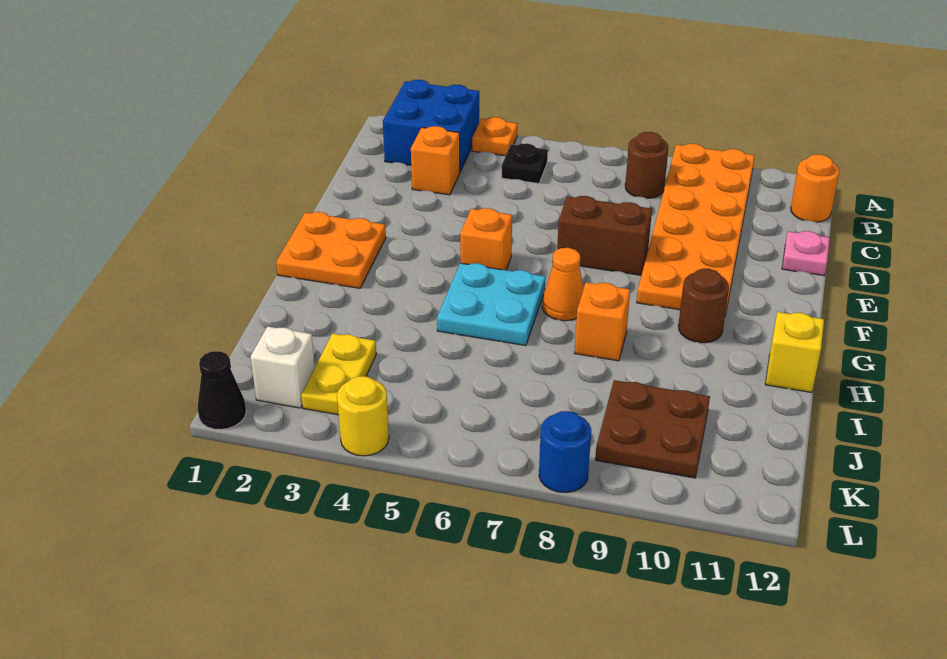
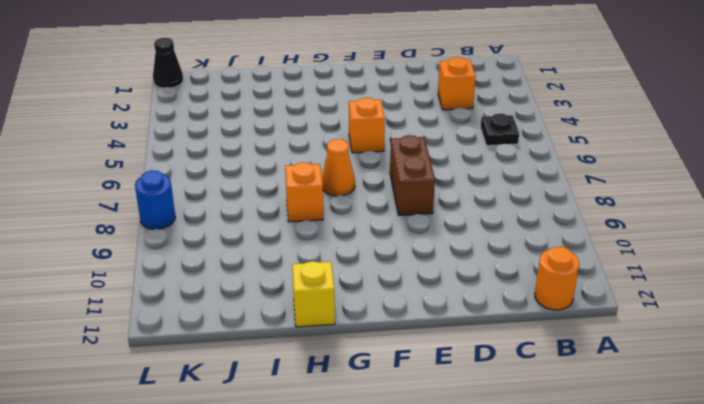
none -> blue brick A2:B3 level 1
none -> orange plate A4 level 1
none -> orange plate A9:F10 level 1

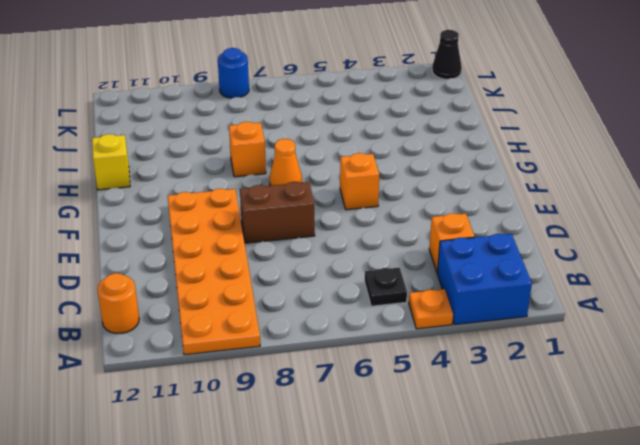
none -> brown round brick B8 level 1
none -> pink plate D12 level 1
none -> orange plate F1:G2 level 1

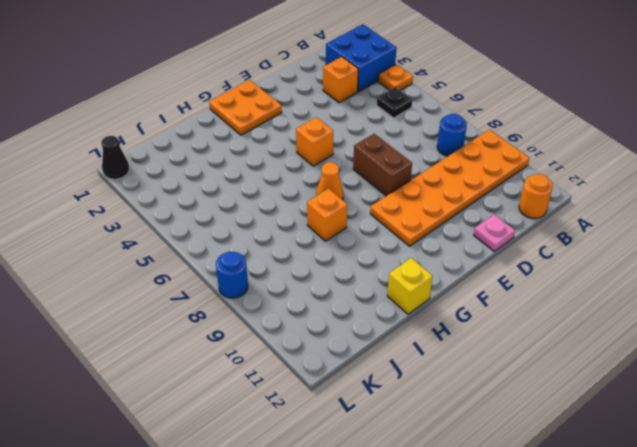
blue round brick B8 level 1 -> brown round brick B8 level 1
none -> cyan plate G5:H6 level 1
none -> brown round brick G10 level 1
none -> yellow plate J3:K3 level 1

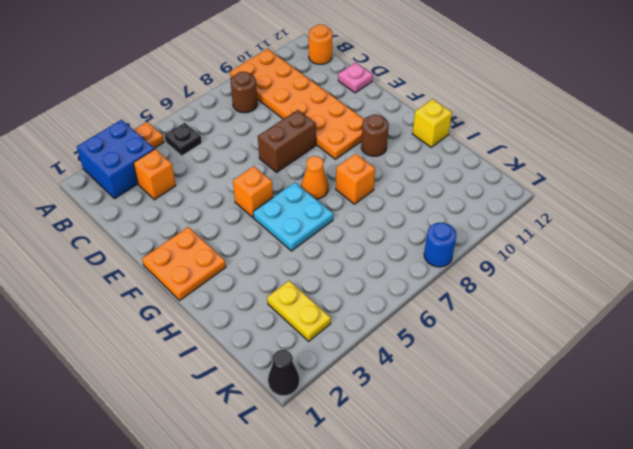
none -> brown plate J9:K10 level 1
none -> white brick K2 level 1
none -> yellow round brick L4 level 1

